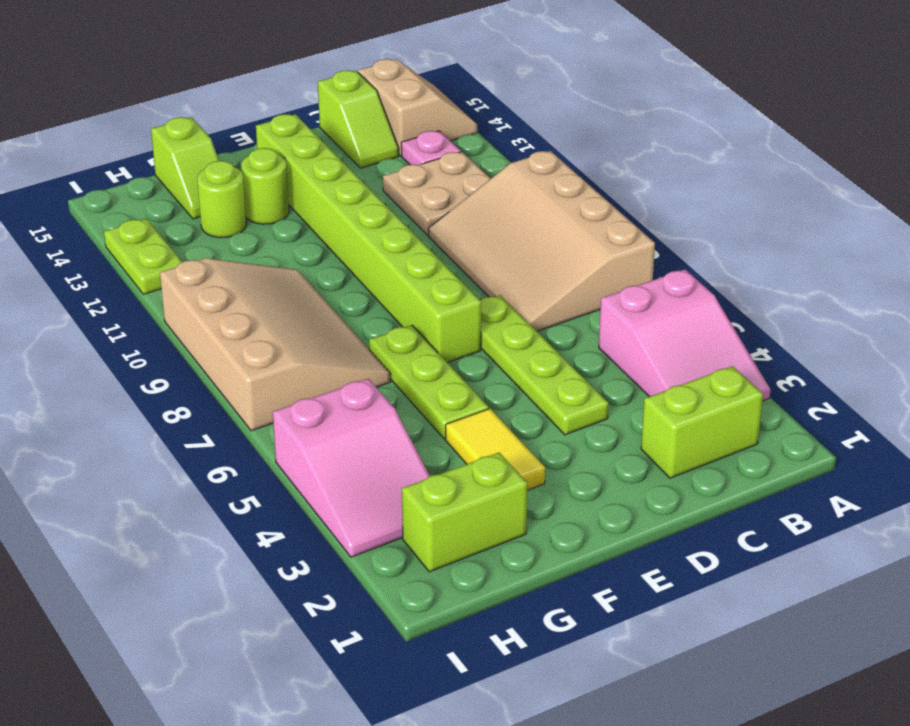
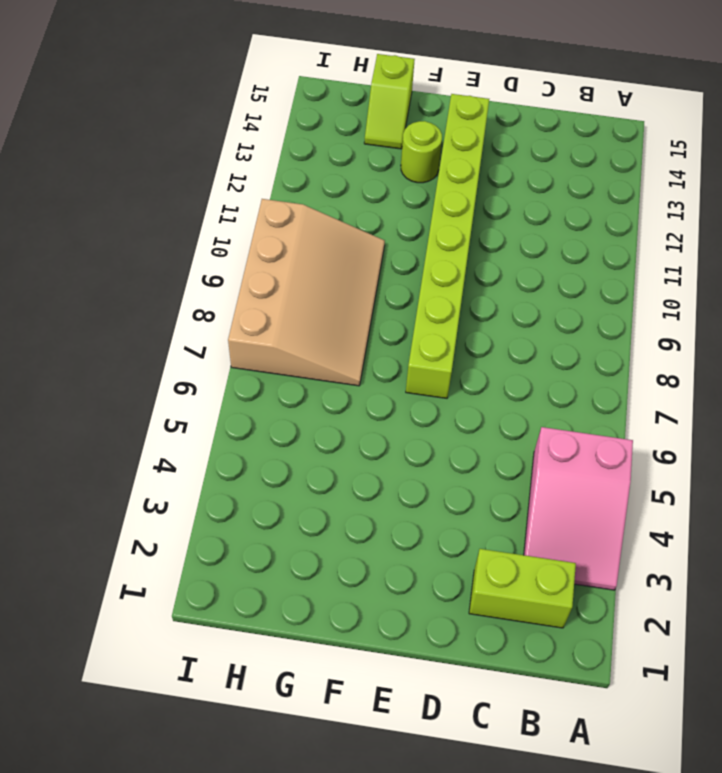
none -> tan slope A7:C10 level 1 top A
none -> tan slope A14:B15 level 1 top B
none -> tan plate B11:C12 level 1

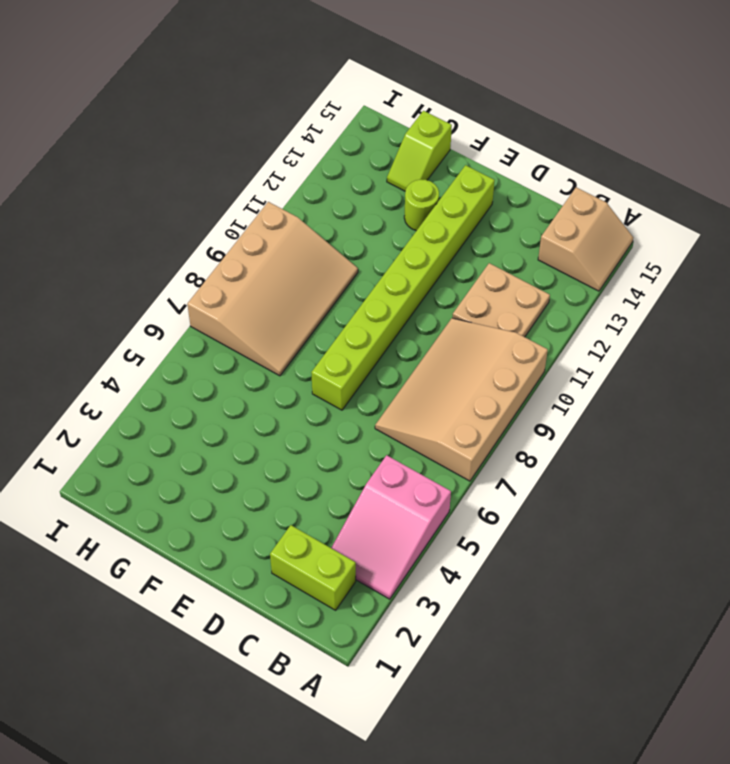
none -> pink plate B13 level 1
none -> lime slope C14:C15 level 1 top 15
none -> lime plate D4:D7 level 1

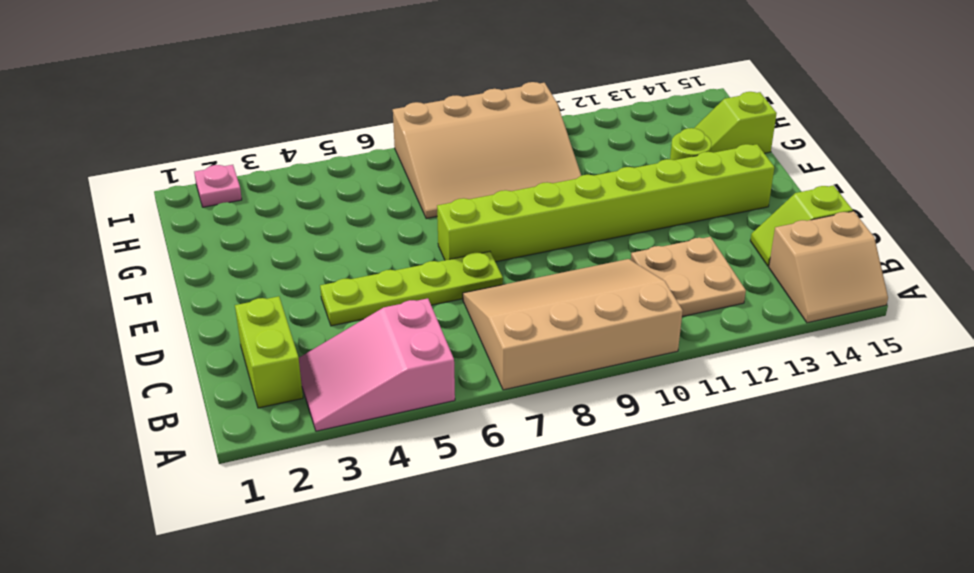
pink plate I2 level 1 -> pink plate B13 level 1
none -> yellow tile F3:F4 level 1
none -> lime plate F5:F7 level 1
none -> lime brick G2:H2 level 1

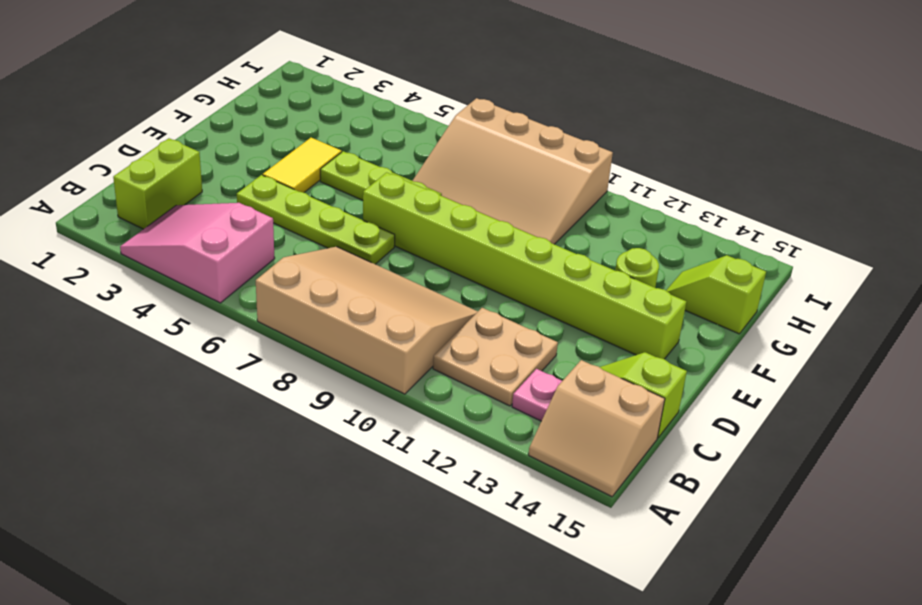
yellow tile E4:F4 level 1 -> yellow tile F3:F4 level 1
none -> lime brick G2:H2 level 1
none -> lime round brick G13 level 1
none -> pink slope H3:I5 level 1 top 5

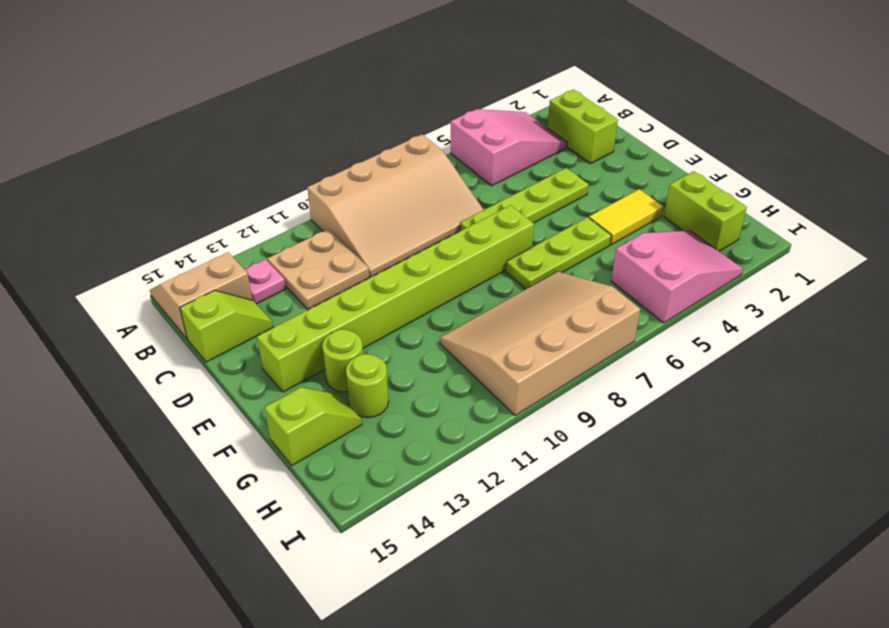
none -> lime plate I12:I13 level 1

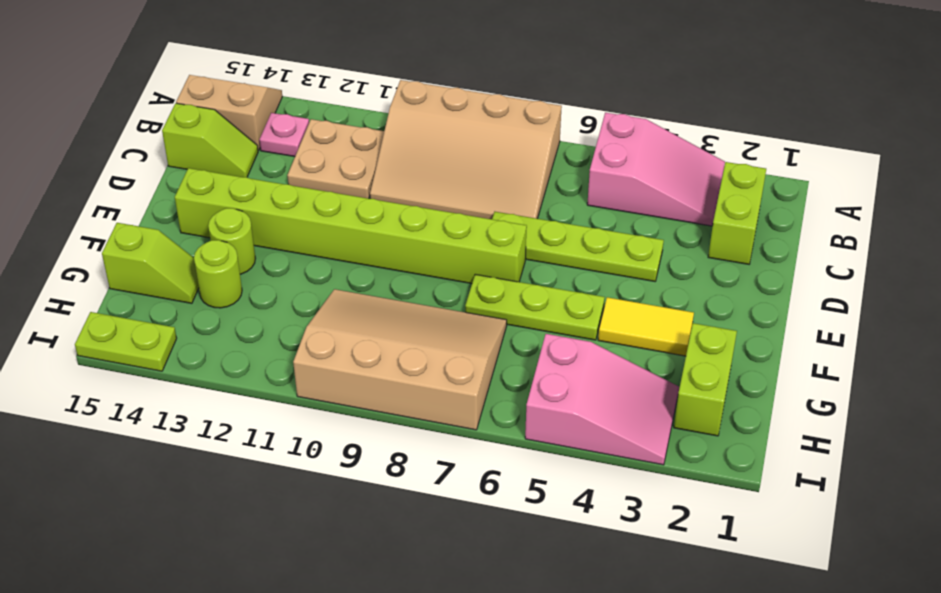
lime plate I14:I15 level 1 -> lime plate I12:I13 level 1

